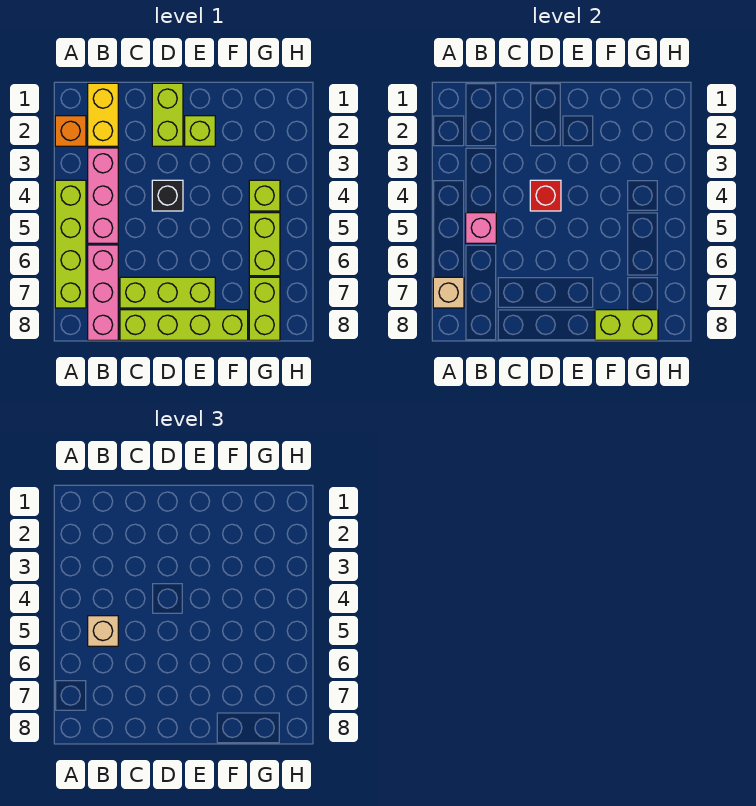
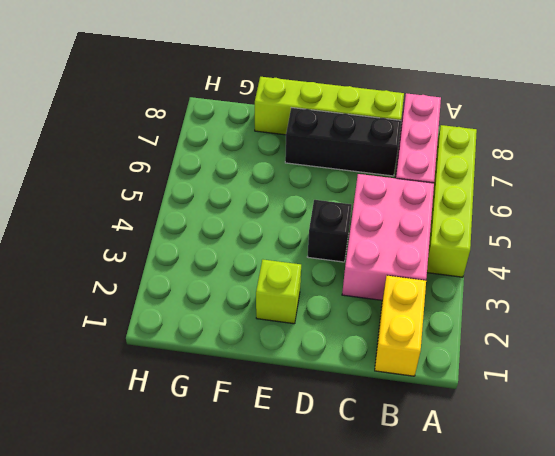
pink brick B3:C5 level 1 -> pink brick B3:B5 level 1
black brick C7:E7 level 1 -> lime brick C7:E7 level 1
none -> orange brick A2 level 1
none -> lime brick D1:D2 level 1
none -> lime brick G4 level 1

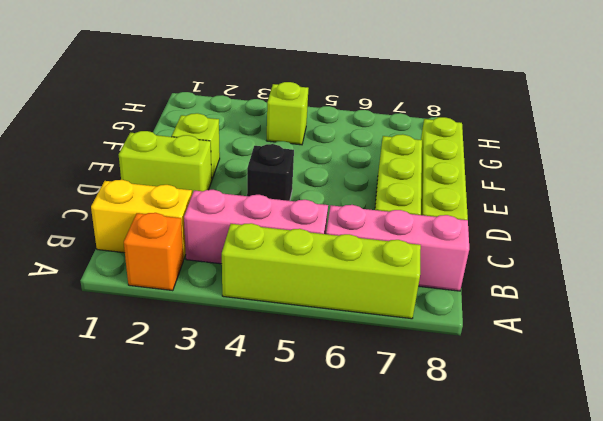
none -> lime brick G5:G6 level 1
none -> lime brick G7:G8 level 1
none -> tan brick A7 level 2

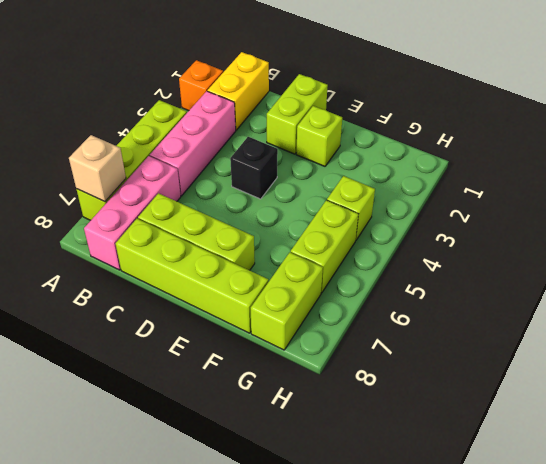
none -> pink brick B5 level 2
none -> red brick D4 level 2
none -> lime brick F8:G8 level 2

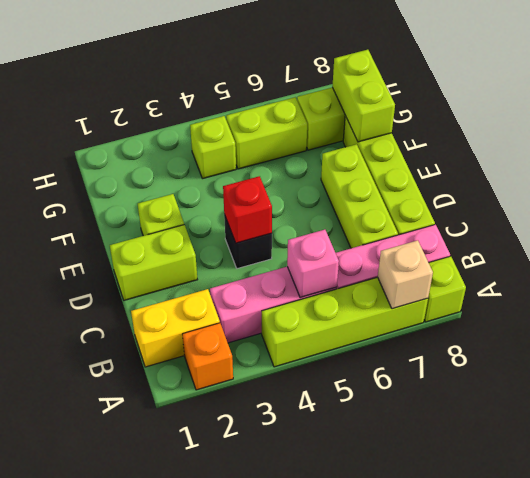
lime brick A8 level 1 -> none
none -> tan brick B5 level 3

